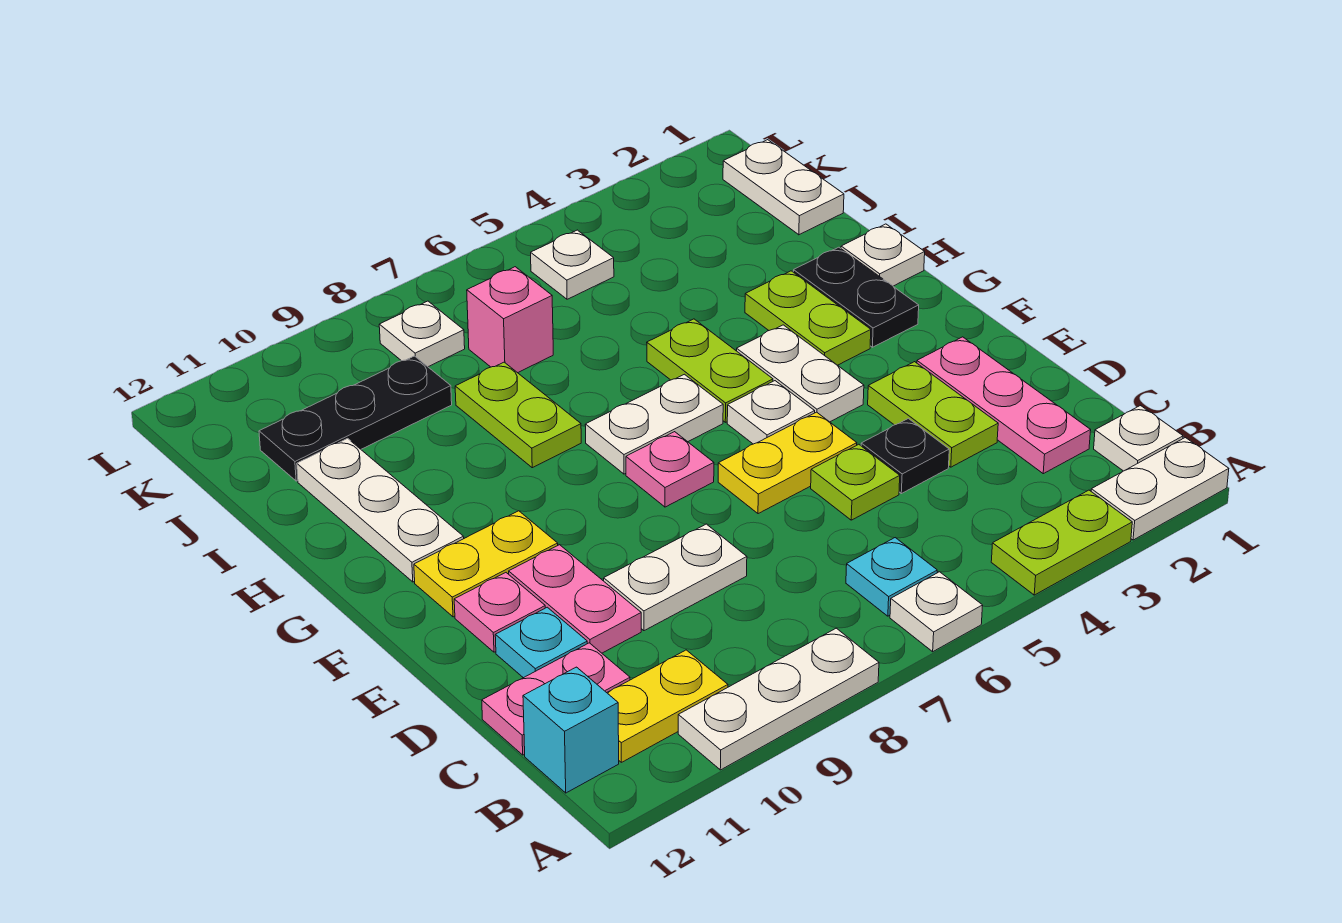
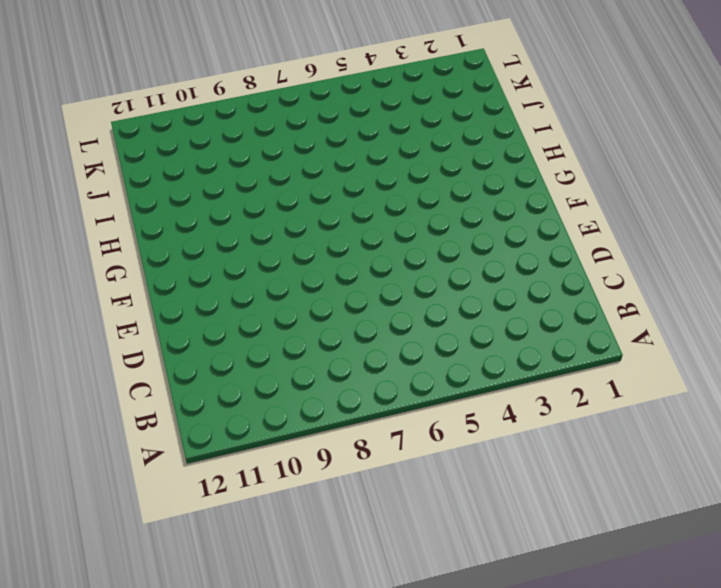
none -> white plate A1:A2 level 1
none -> lime plate A3:A4 level 1
none -> white plate A6 level 1
none -> white plate A8:A10 level 1

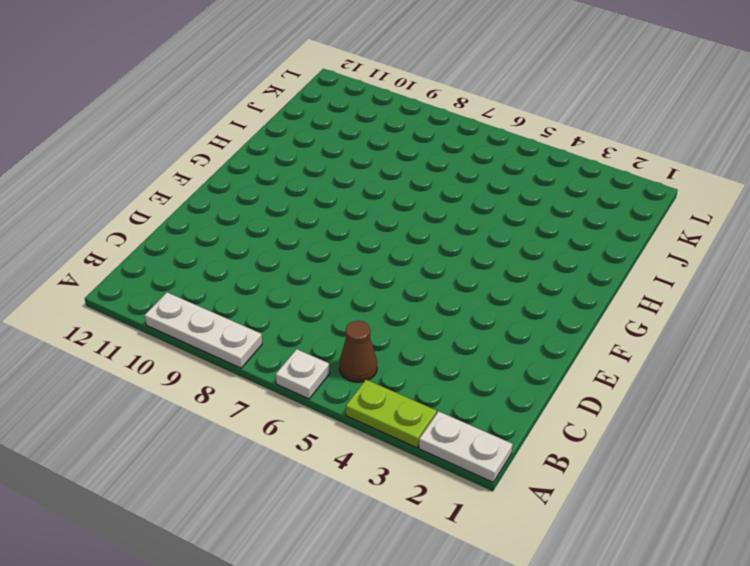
brown cone B5 level 1 -> none
none -> white plate B1 level 1
none -> cyan plate B6 level 1
none -> yellow plate B10:B11 level 1
none -> cyan brick B12 level 1

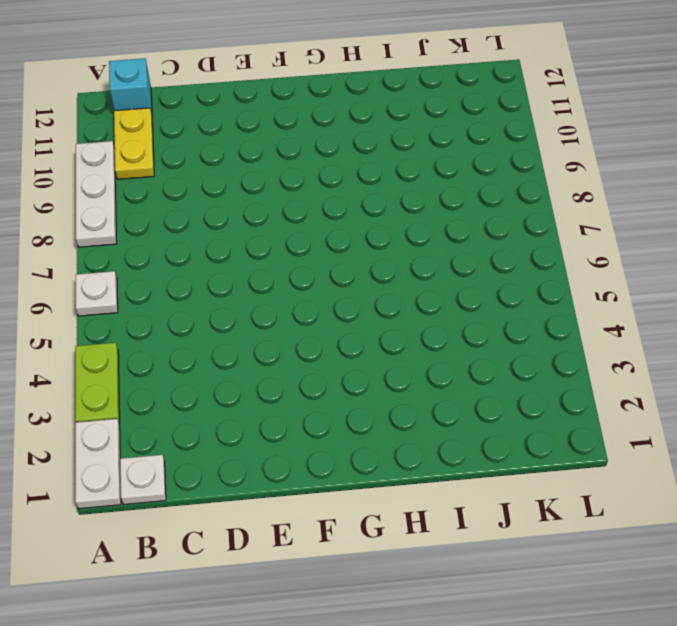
none -> cyan plate B6 level 1
none -> pink plate C2:E2 level 1
none -> pink plate C11:C12 level 1
none -> lime plate D3:E3 level 1

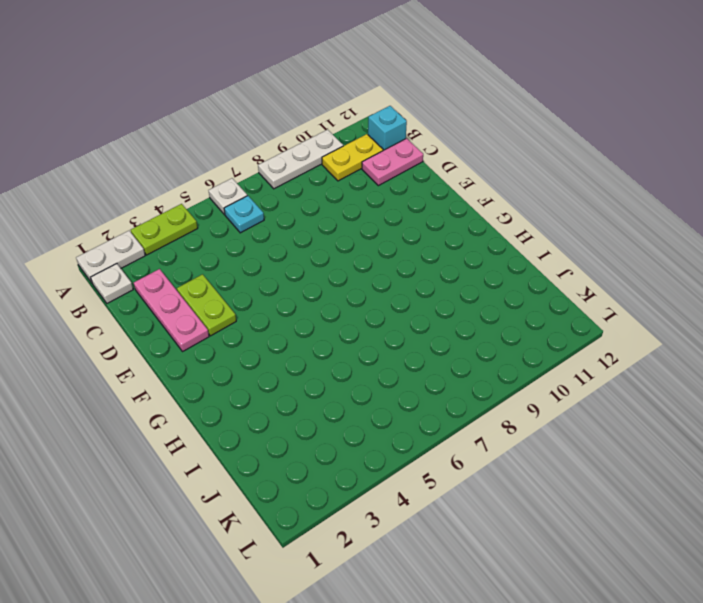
none -> black plate D4 level 1
none -> lime plate D5 level 1
none -> white plate D8:D9 level 1
none -> pink plate D10:E10 level 1

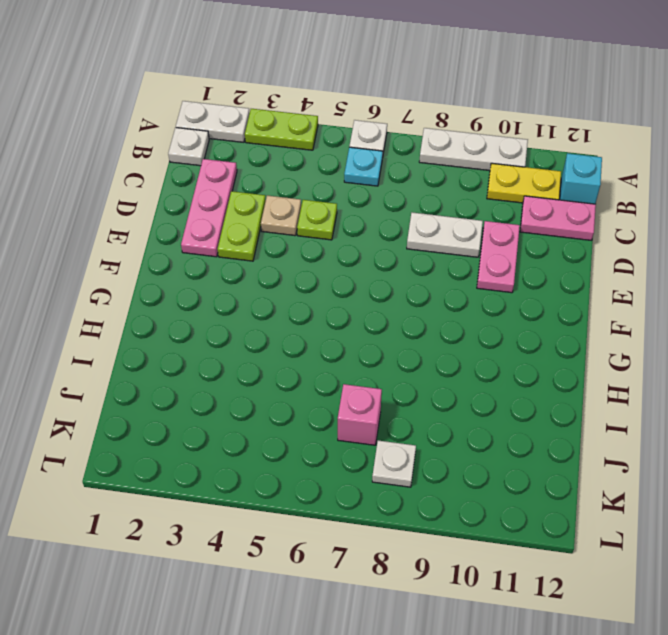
tan plate D4 level 1 -> black plate D4 level 1
none -> cyan plate D11 level 1
none -> yellow plate E5:E6 level 1
none -> pink plate E11 level 1
none -> white plate F4:G4 level 1

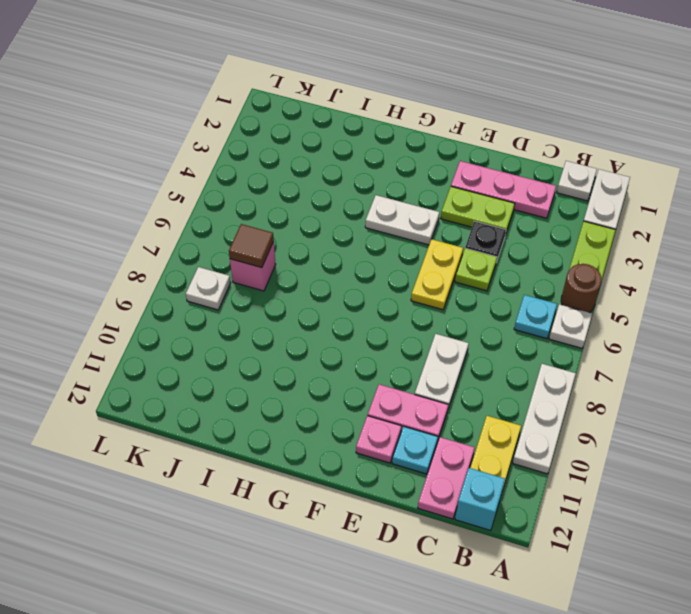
brown round brick A5 level 1 -> none
brown tile J7 level 2 -> none
none -> white plate F5 level 1
none -> pink plate F7 level 1
none -> yellow plate F10:F11 level 1
none -> black plate G2:H2 level 1

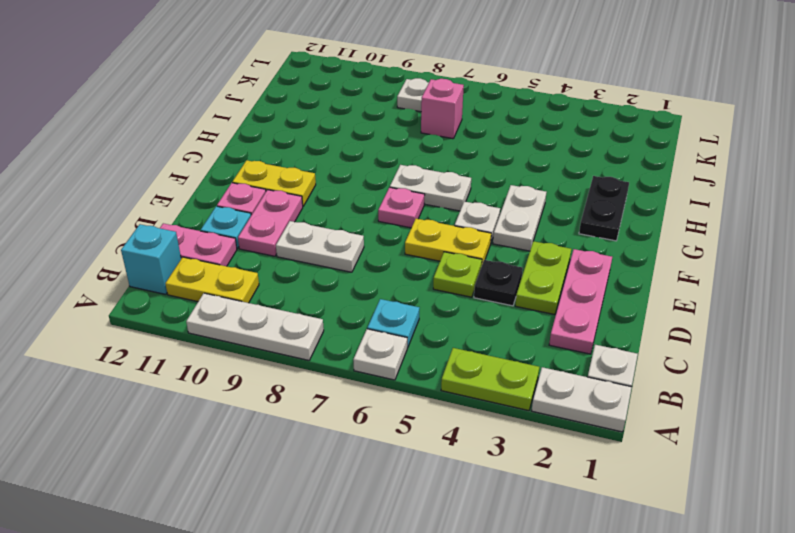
none -> lime plate G3:H3 level 1
none -> lime plate G5:H5 level 1
none -> white plate G11:I11 level 1
none -> white plate H1 level 1

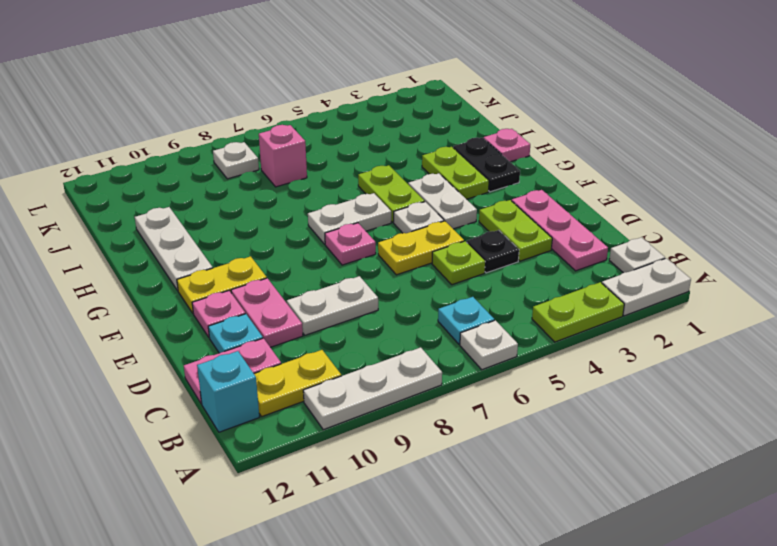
pink plate H1 level 1 -> white plate H1 level 1
none -> lime plate H8:I8 level 1
none -> white plate J1:K1 level 1
none -> black plate J9:J11 level 1
none -> white plate K5 level 1

